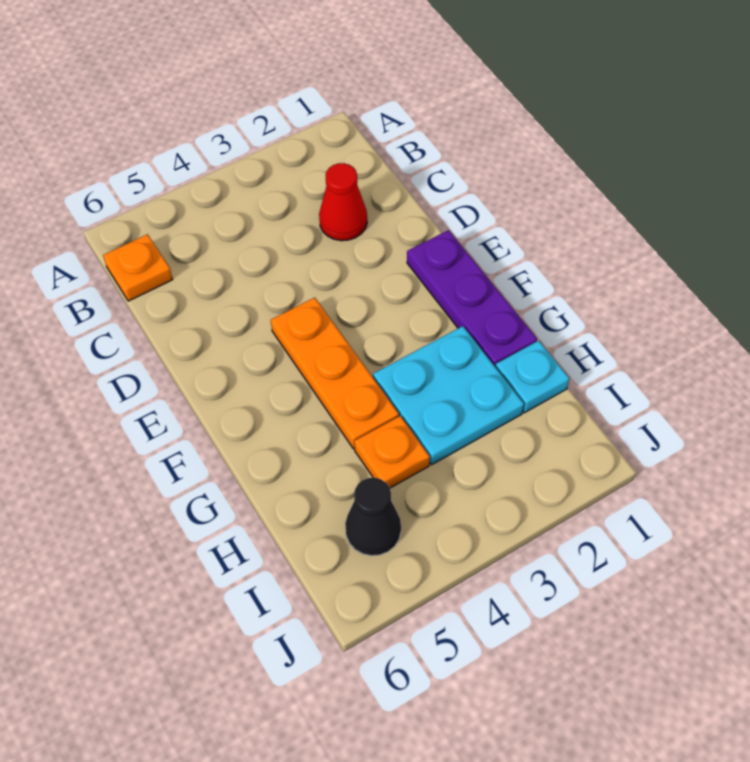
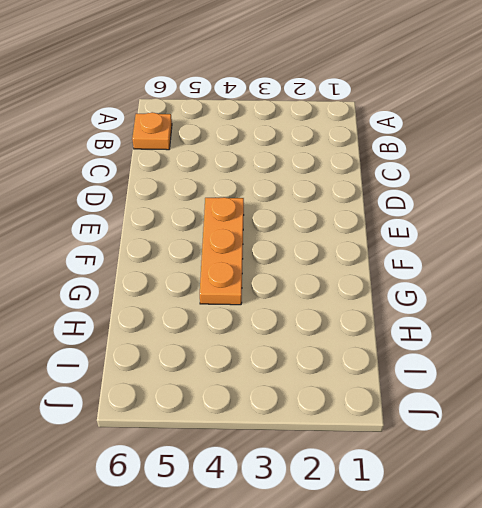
none -> red cone C2 level 1
none -> purple plate E1:G1 level 1

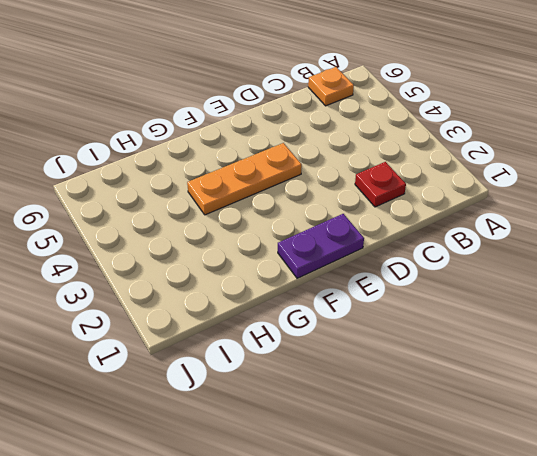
red plate C2 level 1 -> red cone C2 level 1
purple plate E1:F1 level 1 -> purple plate E1:G1 level 1
none -> cyan plate G2:H3 level 1
none -> cyan plate H1 level 1

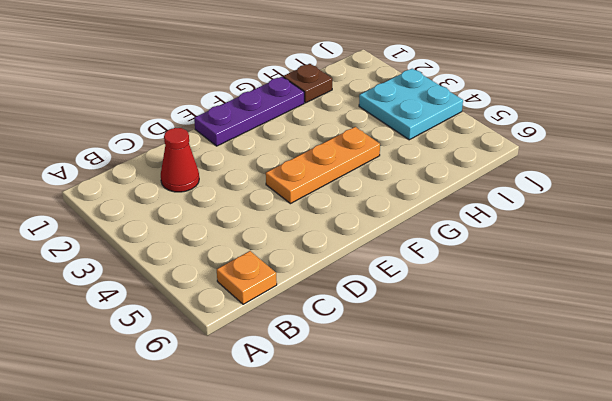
brown plate H1 level 1 -> cyan plate H1 level 1
cyan plate I3:J4 level 1 -> cyan plate G2:H3 level 1
none -> orange plate H4 level 1
none -> black cone I5 level 1

